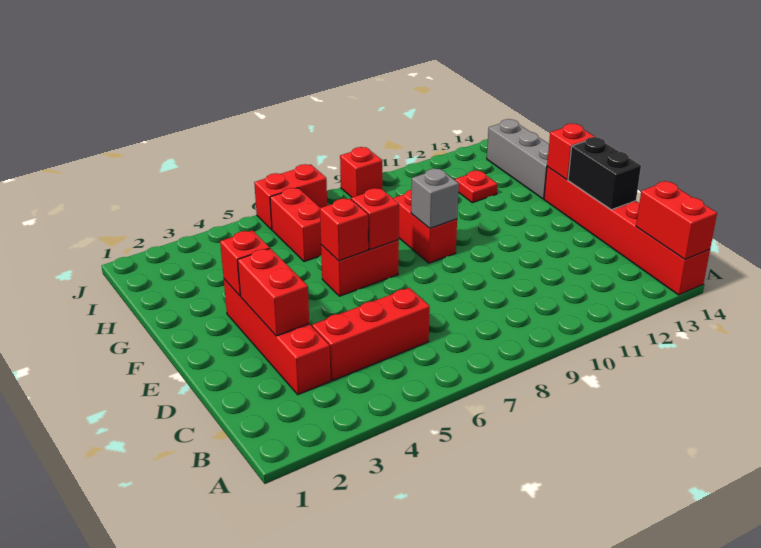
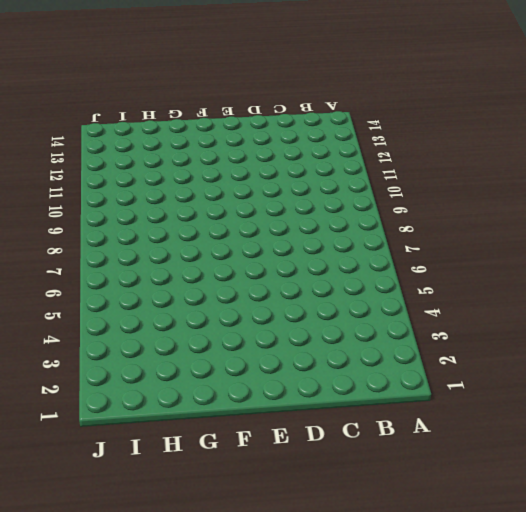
none -> red brick A14:F14 level 1
none -> red brick C3:F3 level 1
none -> red brick C4:C6 level 1

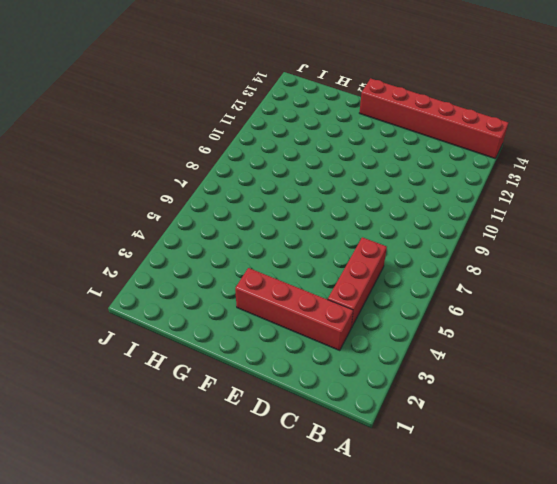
none -> red brick F6:F7 level 1
none -> red brick F9:G9 level 1
none -> grey brick G14:I14 level 1

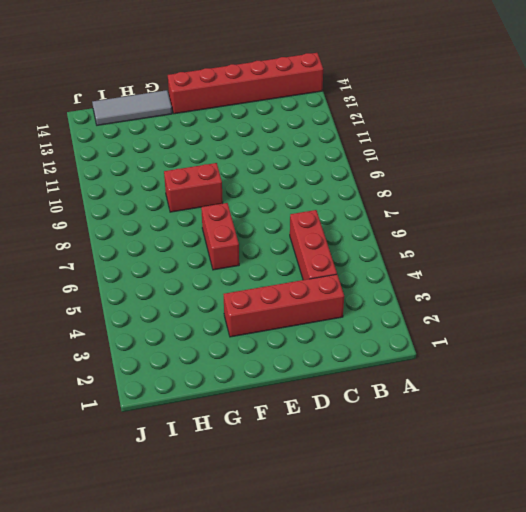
grey tile G14:I14 level 1 -> grey brick G14:I14 level 1
none -> red brick H6:I6 level 1
none -> red plate H12 level 1
none -> red brick J6:J7 level 1

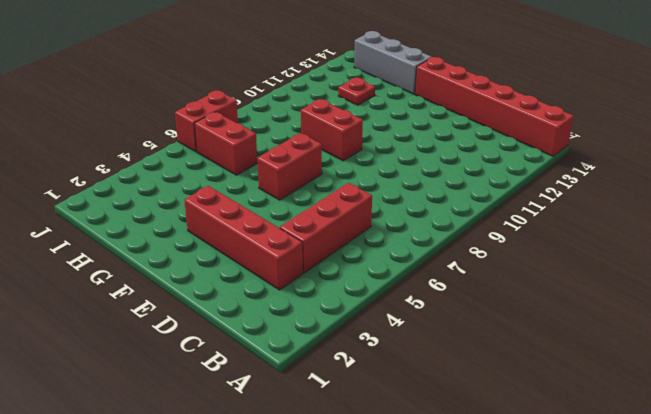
none -> red brick J9 level 1
none -> red brick A14:B14 level 2
none -> red brick D3:E3 level 2

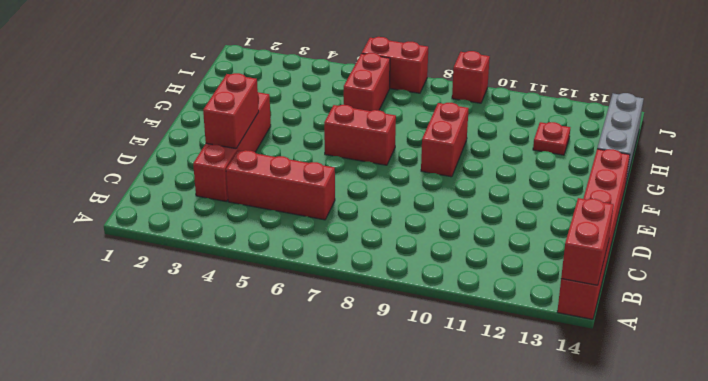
none -> black brick D14:E14 level 2
none -> red brick F3 level 2
none -> red brick F6 level 2

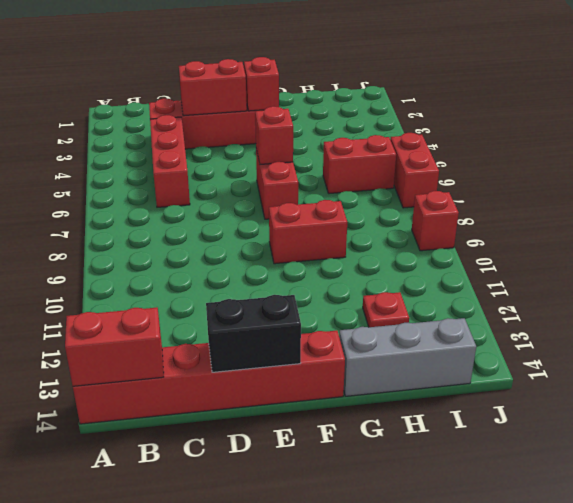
none -> red brick F7 level 2
none -> grey brick F9 level 2
none -> red brick F14 level 2

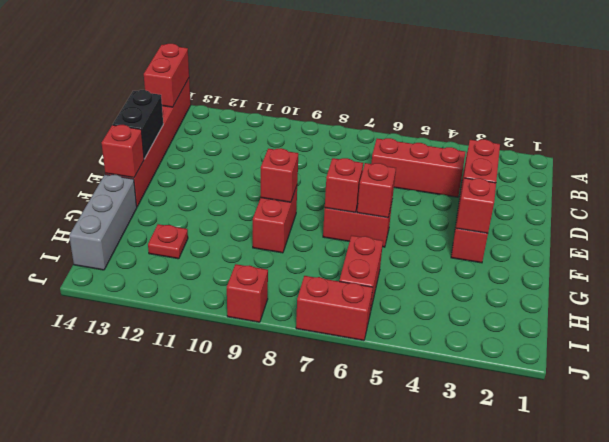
red brick F9 level 2 -> grey brick F9 level 2

